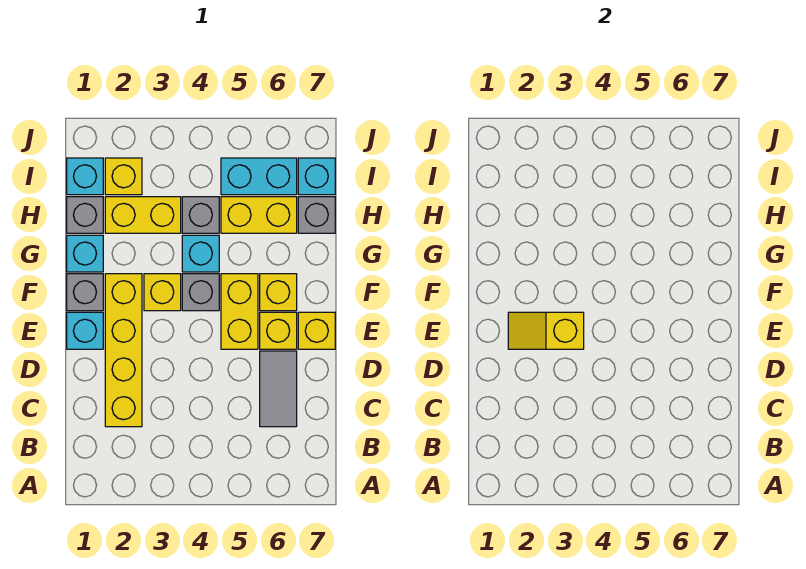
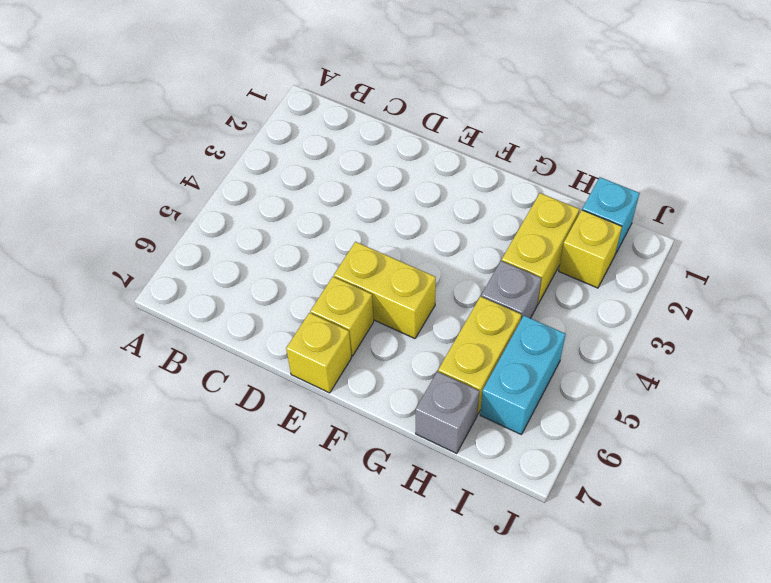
none -> yellow brick C2:F2 level 1
none -> grey tile C6:D6 level 1
none -> cyan brick E1 level 1

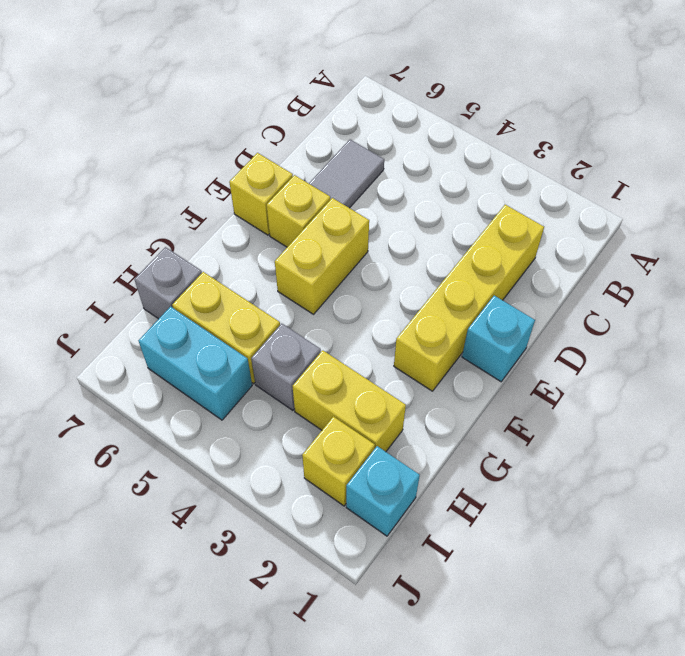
none -> grey brick F1 level 1
none -> yellow brick F3 level 1
none -> grey brick F4 level 1

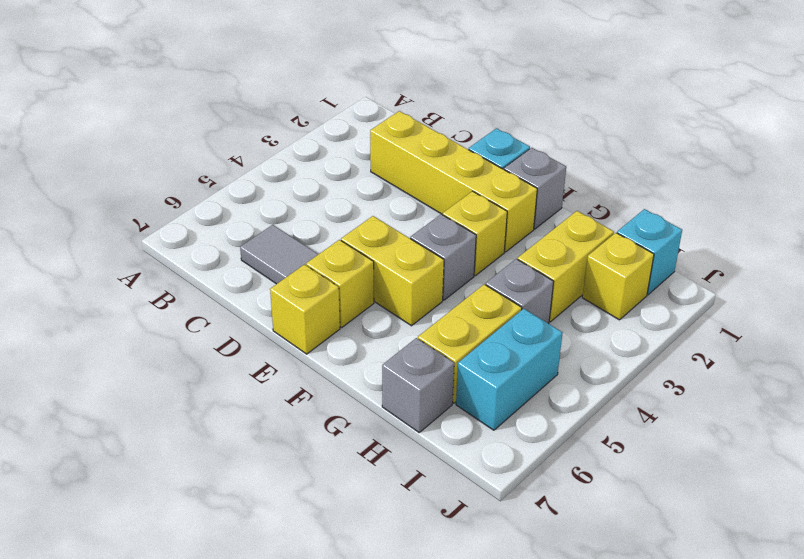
none -> yellow brick F6 level 1
none -> cyan brick G1 level 1
none -> cyan brick G4 level 1

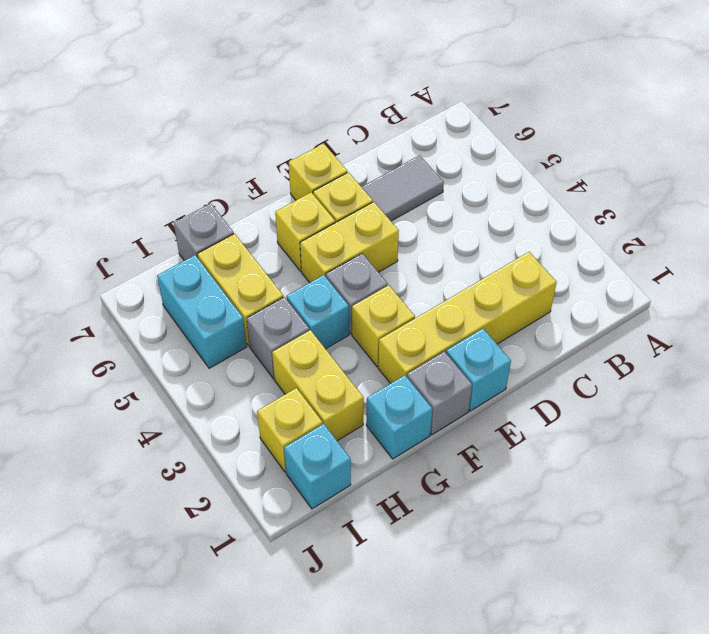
none -> grey brick H1 level 1
none -> cyan brick I7 level 1
none -> yellow slope E2:E3 level 2 top 3

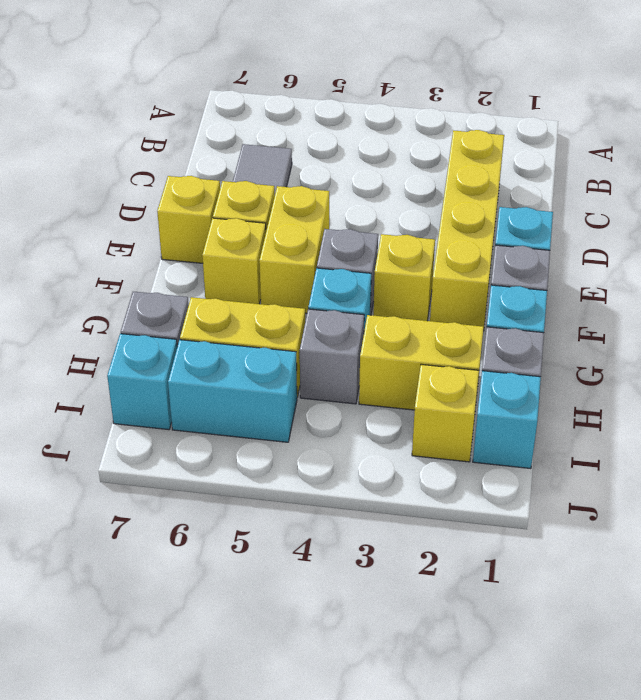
none -> yellow slope E2:E3 level 2 top 3

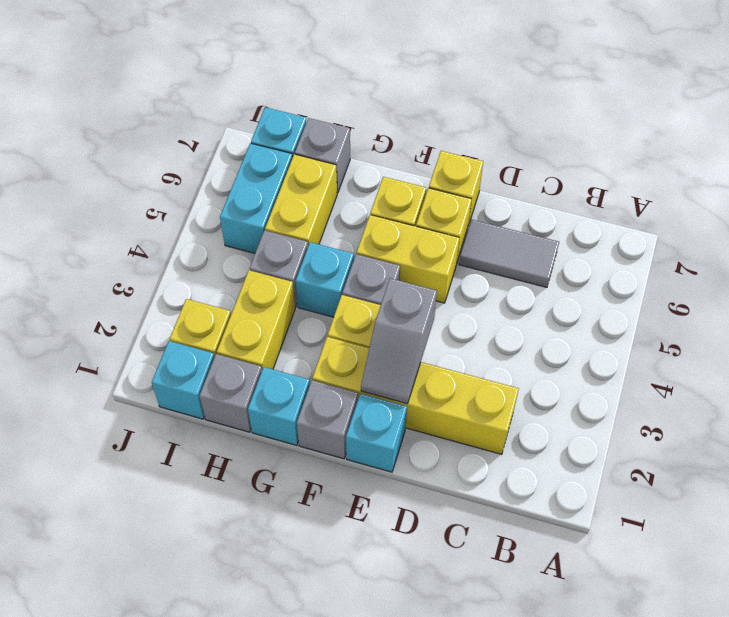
grey slope E2:E3 level 2 top 3 -> yellow slope E2:E3 level 2 top 3

